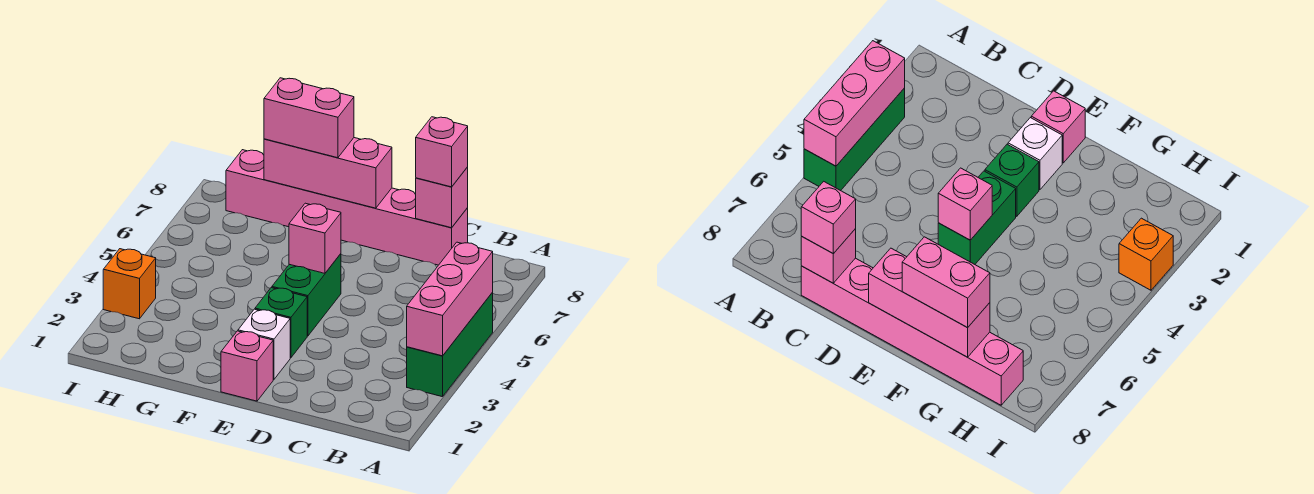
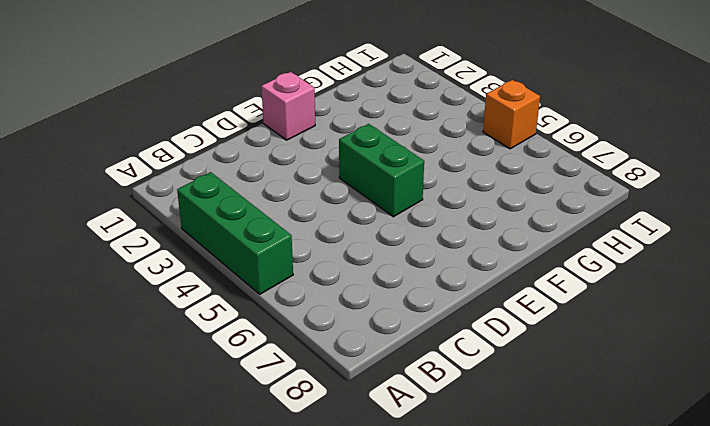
orange brick I5 level 1 -> orange brick I3 level 1
none -> pink brick C8:H8 level 1
none -> white brick E2 level 1
none -> green brick E3 level 1

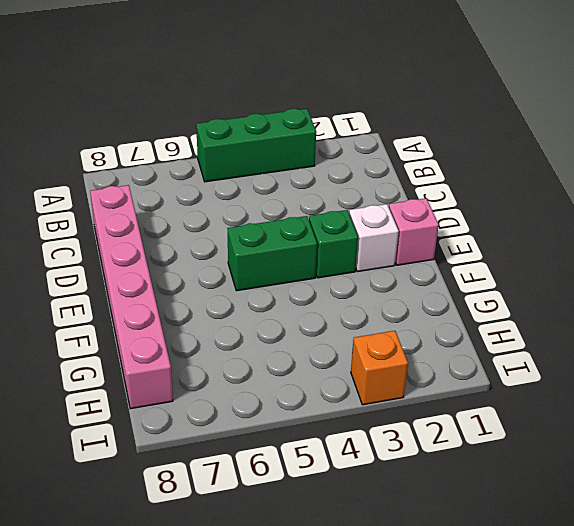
none -> pink brick A3:A5 level 2
none -> pink brick C8 level 2
none -> pink brick E5 level 2

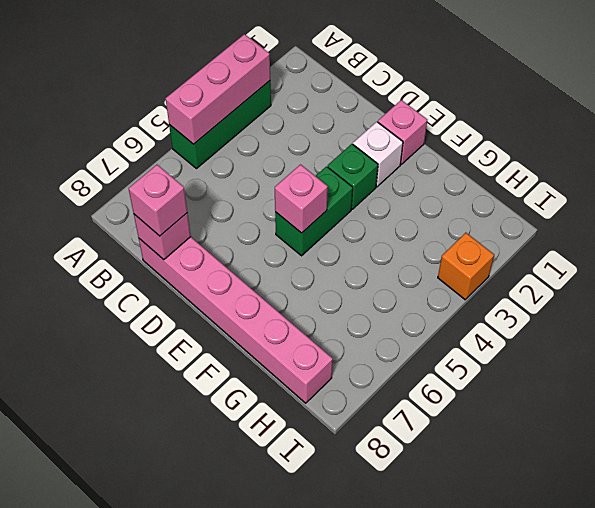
none -> pink brick E8:G8 level 2
none -> pink brick F8:G8 level 3

